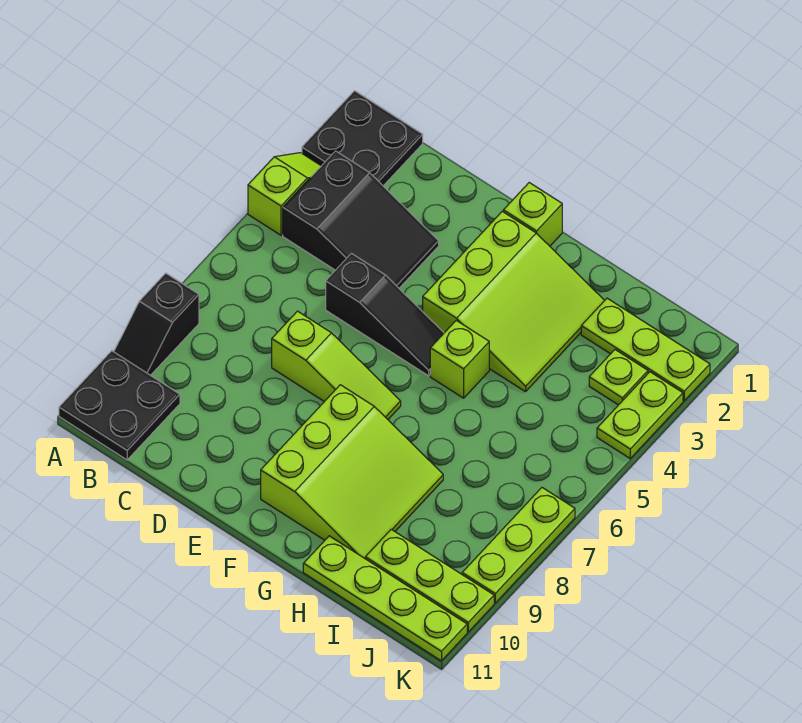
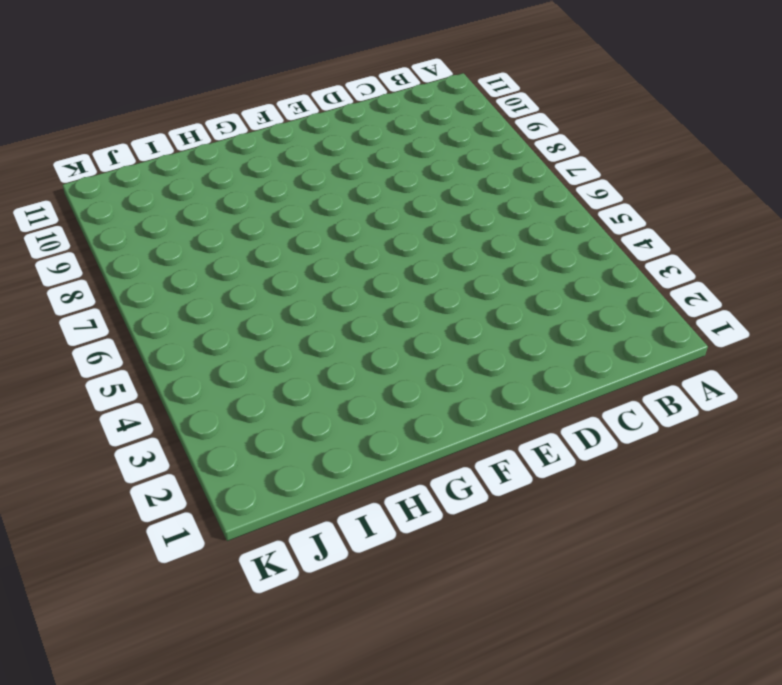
none -> black plate A1:B2 level 1
none -> lime slope A3:A4 level 1 top 4
none -> black slope A8:A9 level 1 top 8

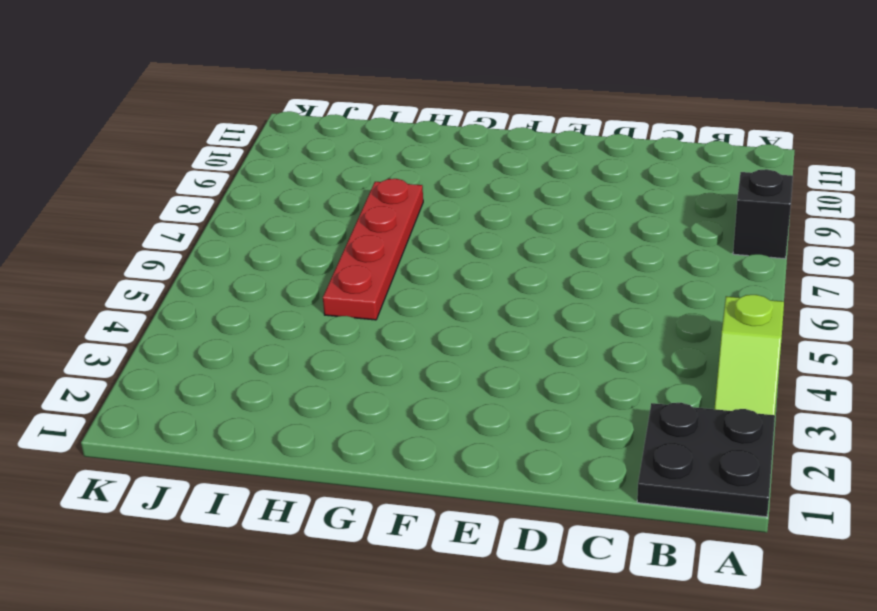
red plate H5:H8 level 1 -> lime slope F8:H10 level 1 top F
none -> black plate A10:B11 level 1
none -> black slope B3:D4 level 1 top B
none -> black slope D5:F5 level 1 top D

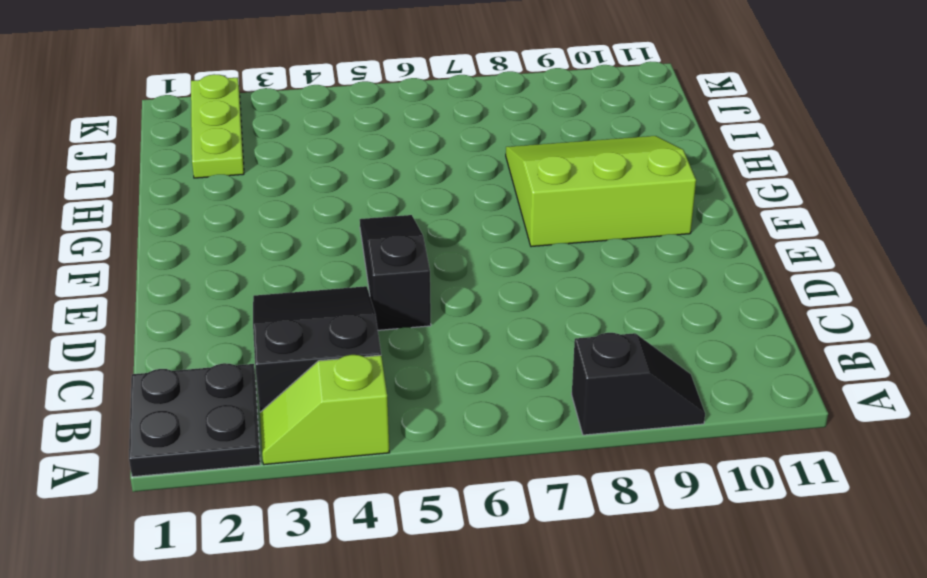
none -> black plate A10:B11 level 1
none -> lime slope D7:F7 level 1 top D
none -> lime brick F1 level 1

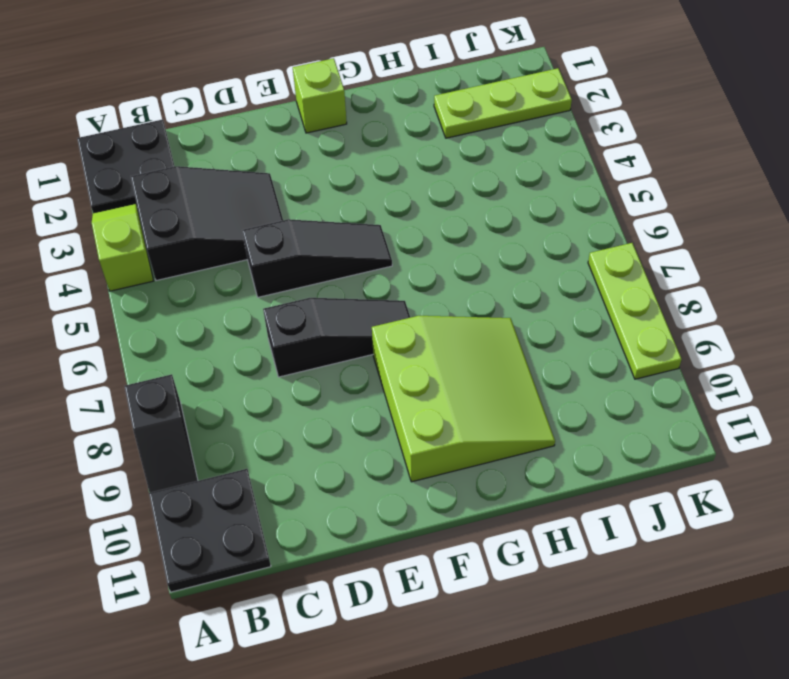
black slope D7:F7 level 1 top D -> lime slope D7:F7 level 1 top D
none -> lime slope F2:H4 level 1 top F
none -> lime brick G5 level 1
none -> lime plate H11:K11 level 1

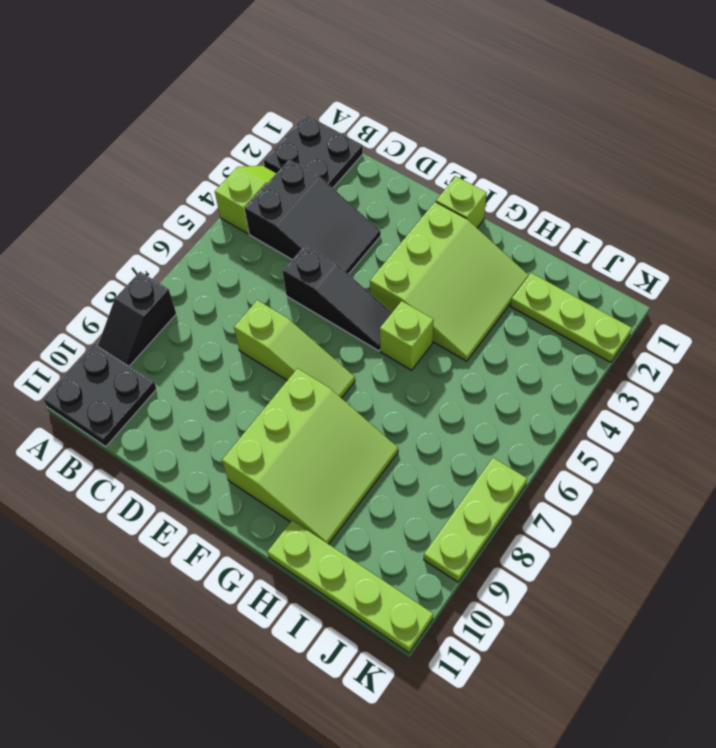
none -> lime plate I10:K10 level 1
none -> lime plate J3 level 1
none -> lime plate K3:K4 level 1

